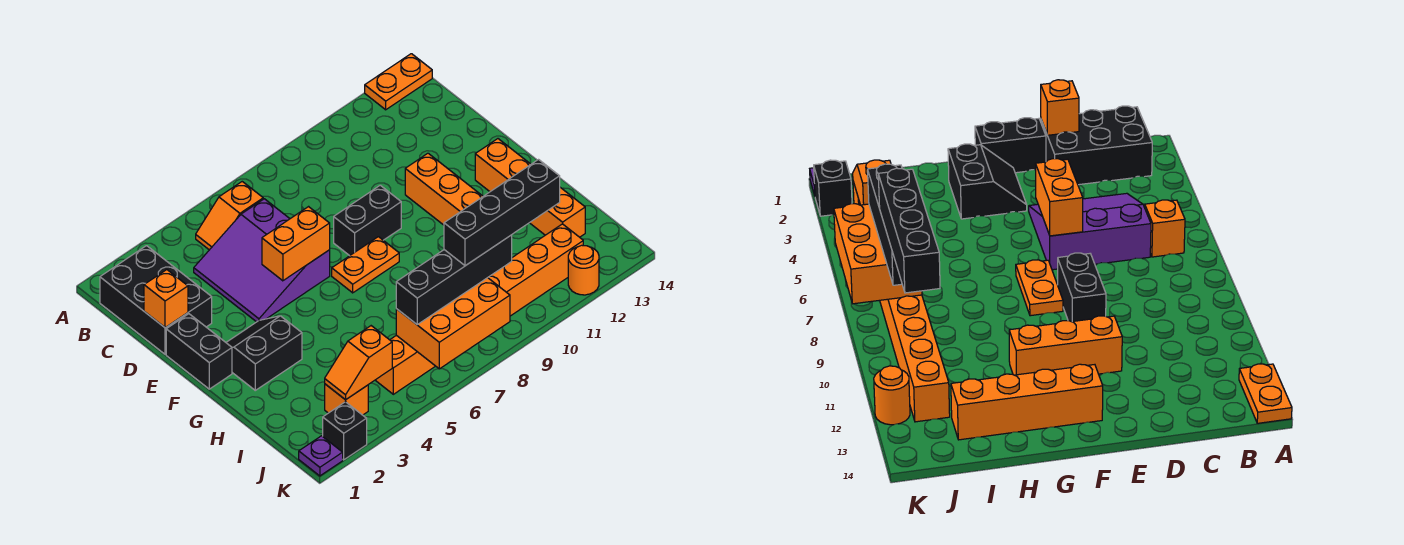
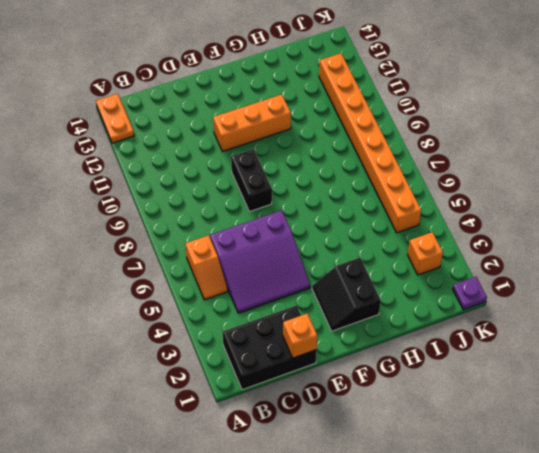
none -> black brick E1:F1 level 1
none -> orange plate F7:F8 level 1
none -> orange brick F13:I13 level 1

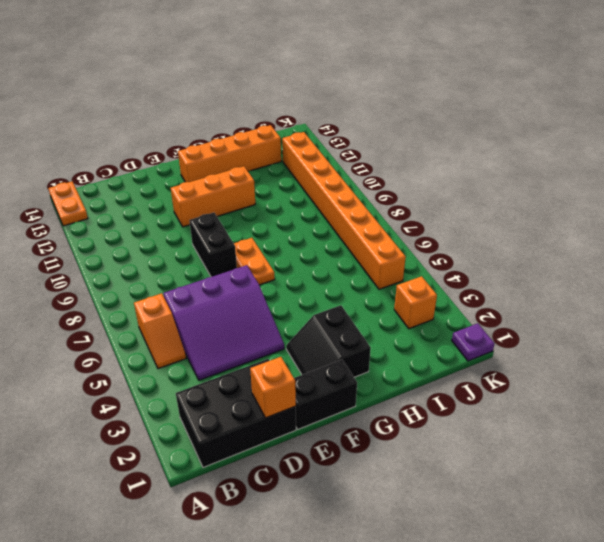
none -> black brick K2 level 1
none -> orange round brick K12 level 1
none -> orange brick E5:E6 level 2

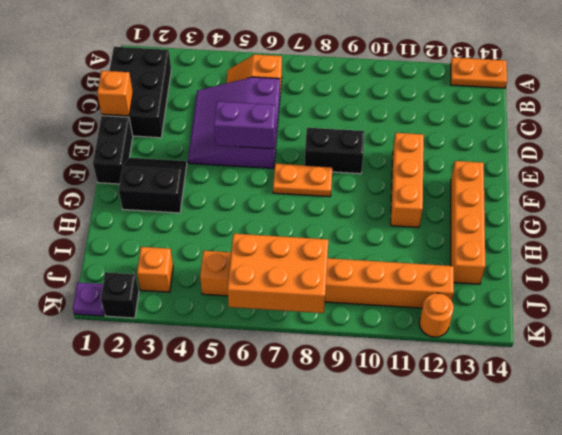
purple brick E5:E6 level 2 -> orange brick E5:E6 level 2
none -> orange slope J3:J4 level 2 top 4
none -> black brick J6:J9 level 3
none -> black brick J8:J11 level 4

